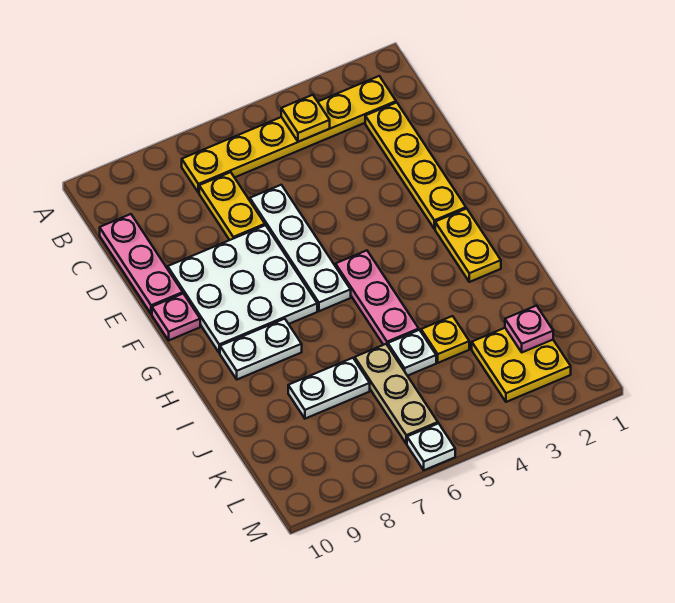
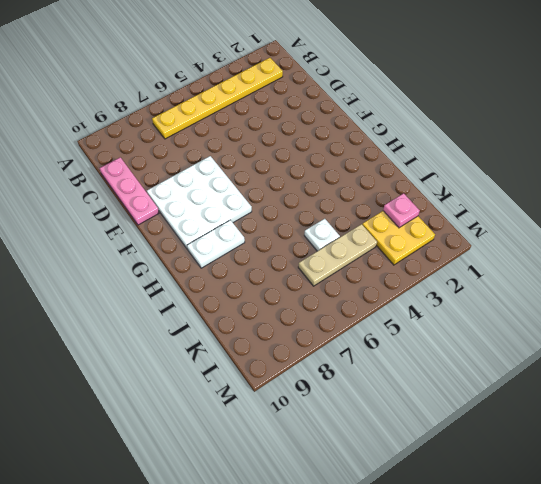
tan plate K4:K6 level 1 -> tan plate J6:L6 level 1
none -> yellow plate C2:F2 level 1
none -> yellow plate C7:D7 level 1
none -> white plate D6:G6 level 1

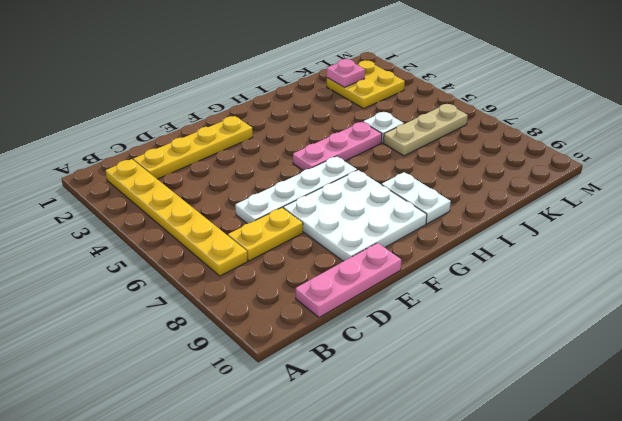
none -> pink plate F10 level 1
none -> yellow plate G2:H2 level 1
none -> yellow plate J4 level 1

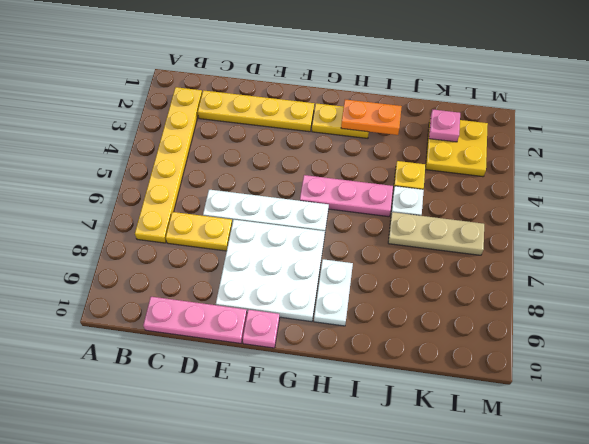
orange plate H2:I2 level 2 -> none
none -> white plate J7:J8 level 1
none -> white plate M6 level 1
none -> yellow plate B4 level 2

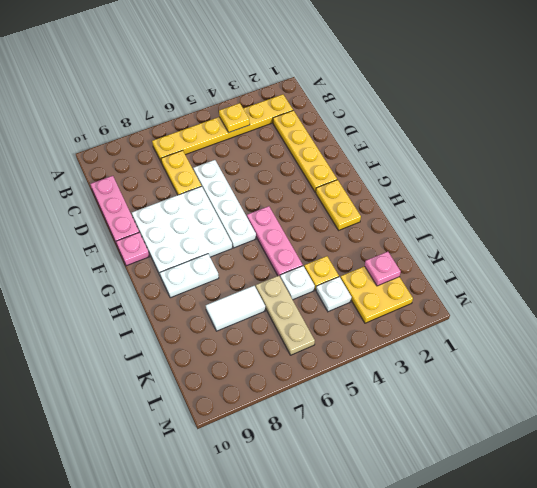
white tile J7:J8 level 1 -> white plate J7:J8 level 1
white plate K4 level 1 -> white plate M6 level 1

